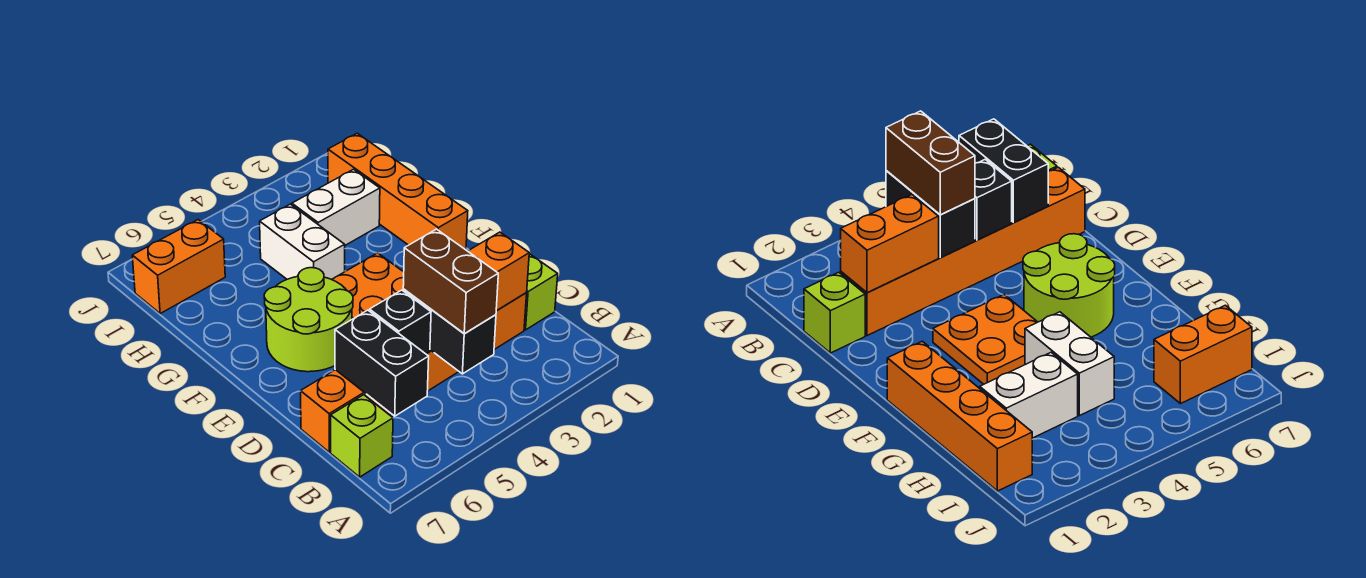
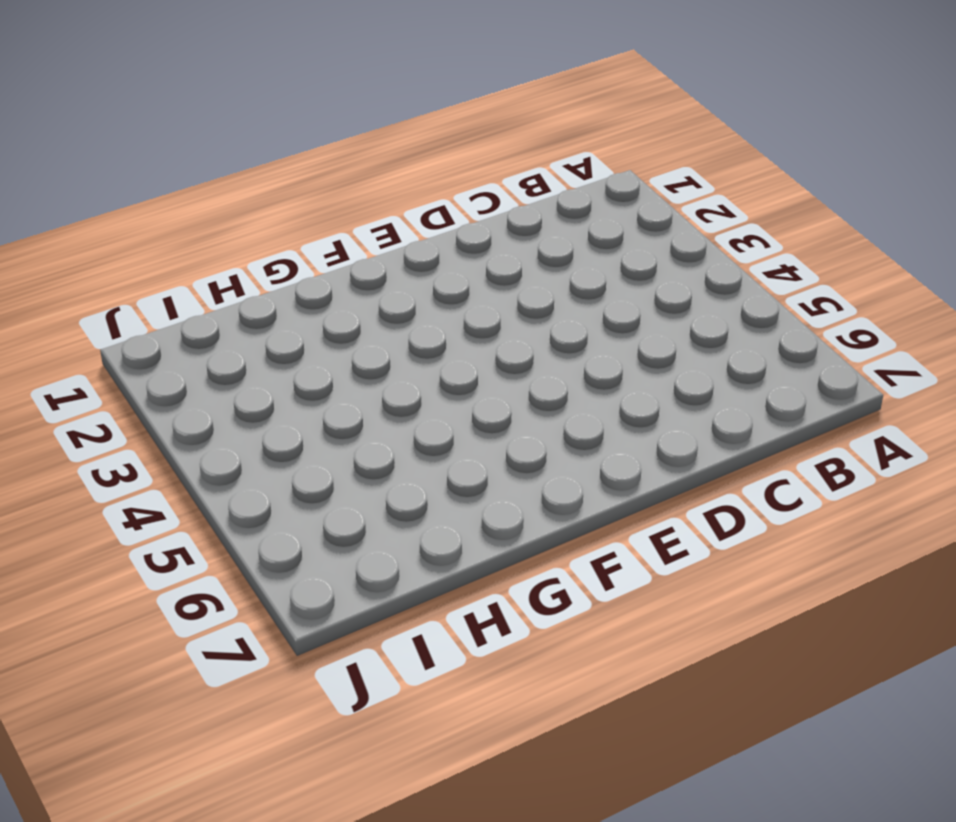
none -> lime brick B7 level 1
none -> lime brick C1 level 1
none -> orange brick C2:C7 level 1

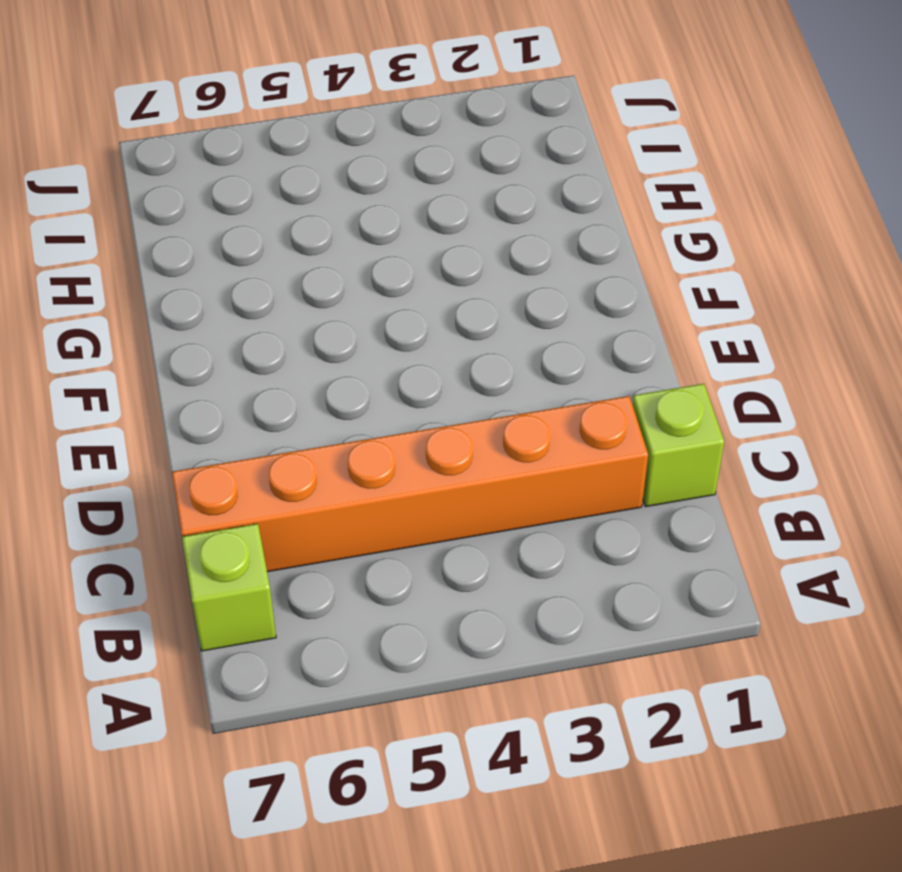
none -> orange plate E3:F4 level 1
none -> lime round brick E5:F6 level 1
none -> orange brick F1:I1 level 1

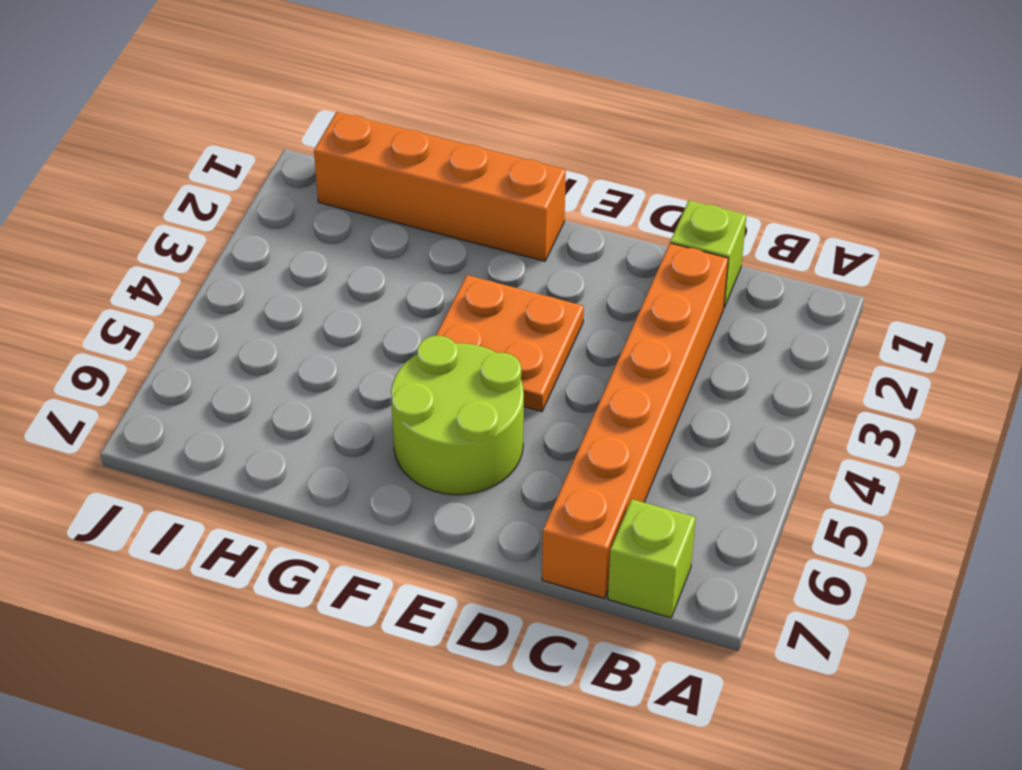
none -> white brick G4:H4 level 1
none -> white brick H2:H3 level 1
none -> orange brick I6:I7 level 1

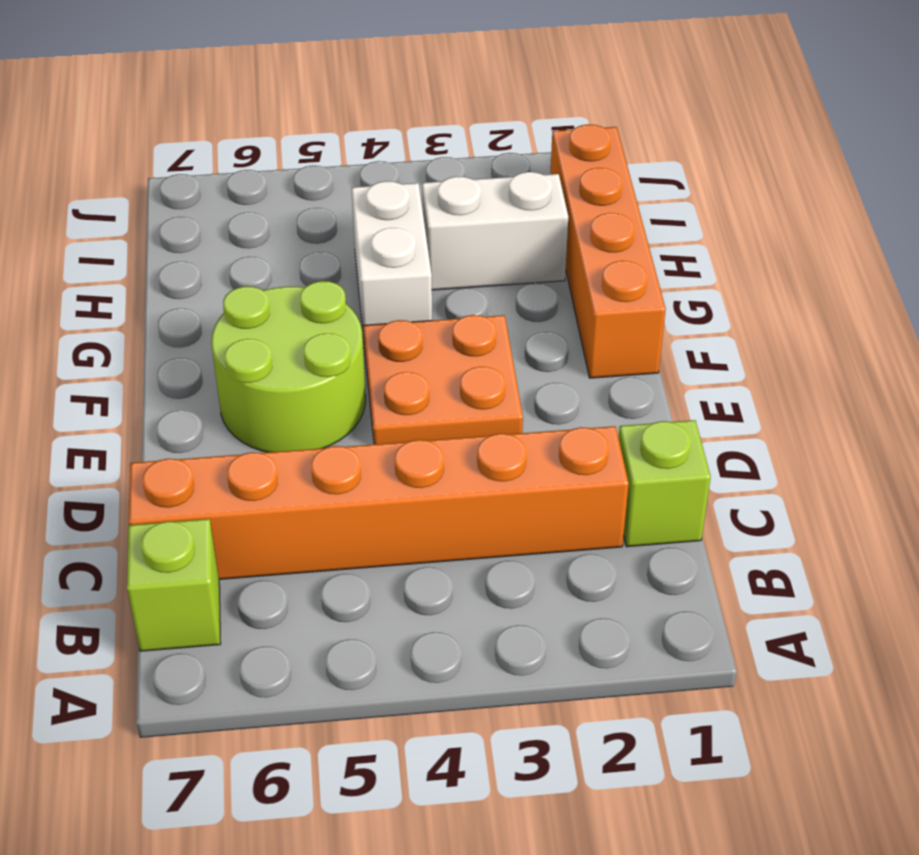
none -> orange brick I6:I7 level 1
none -> black brick B4:C4 level 2
none -> black brick B6:C6 level 2

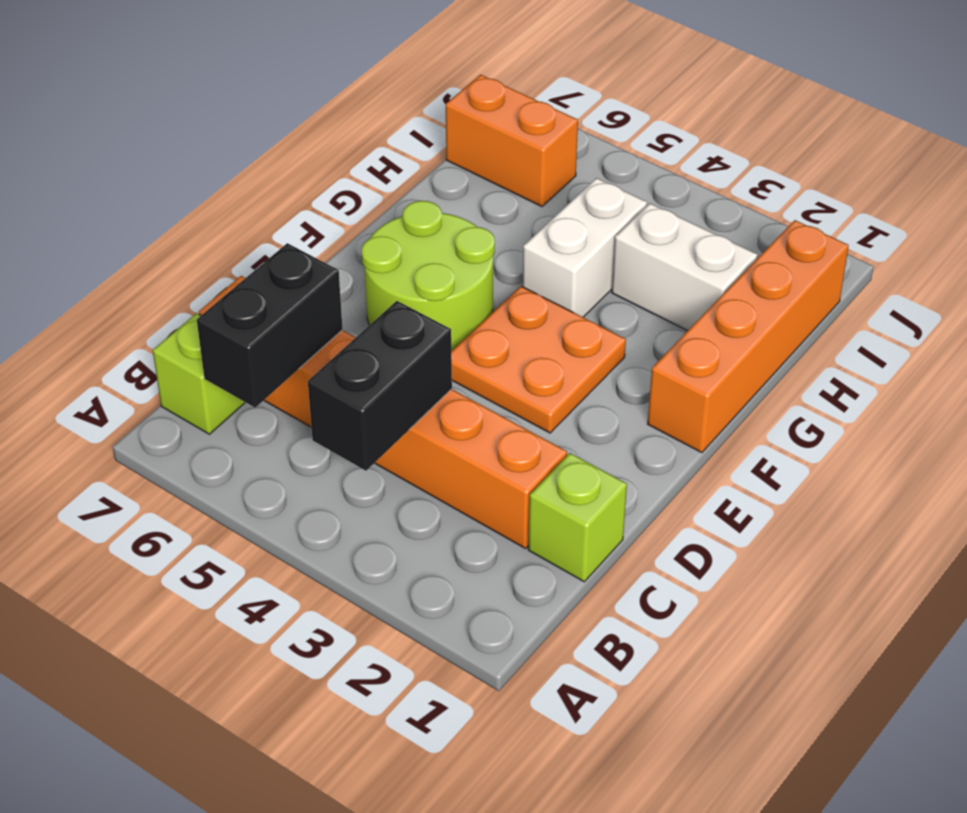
none -> orange brick C2:C3 level 2
none -> black brick C5 level 2
none -> brown brick B4:C4 level 3

